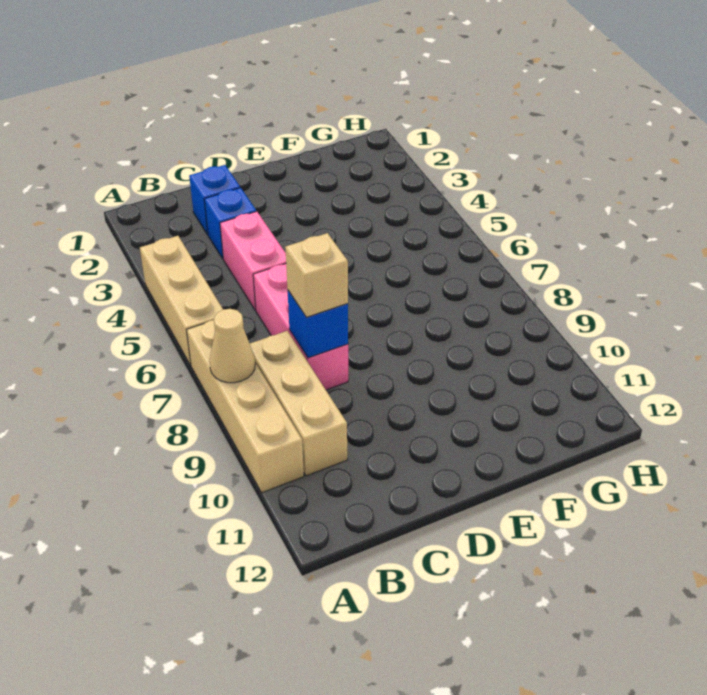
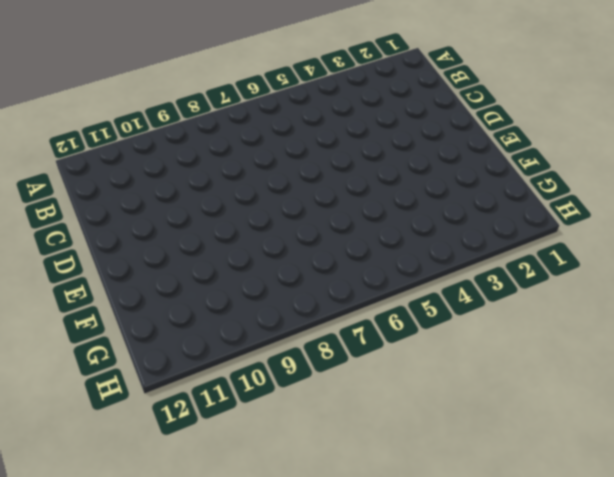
none -> tan brick A4:A6 level 1
none -> tan brick A7:A10 level 1

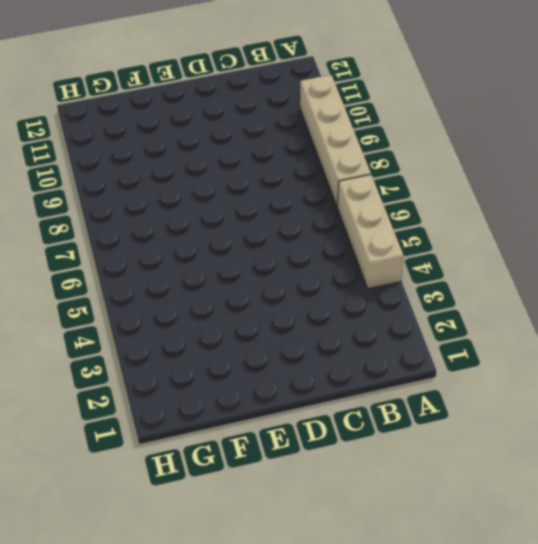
none -> tan brick B8:B10 level 1
none -> blue brick C2 level 1

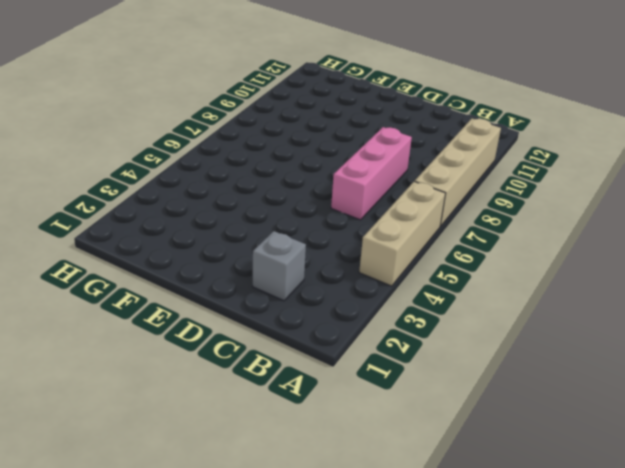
grey brick C2 level 1 -> blue brick C2 level 1
none -> tan brick B8:B10 level 1
none -> blue brick C3 level 1

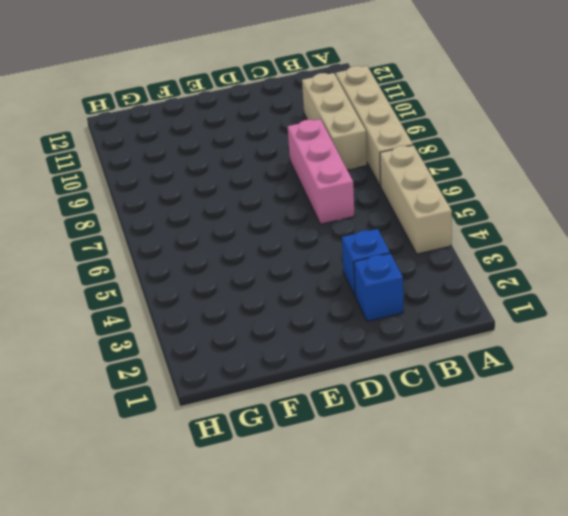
none -> pink brick C4:C5 level 1
none -> tan cone A8 level 2

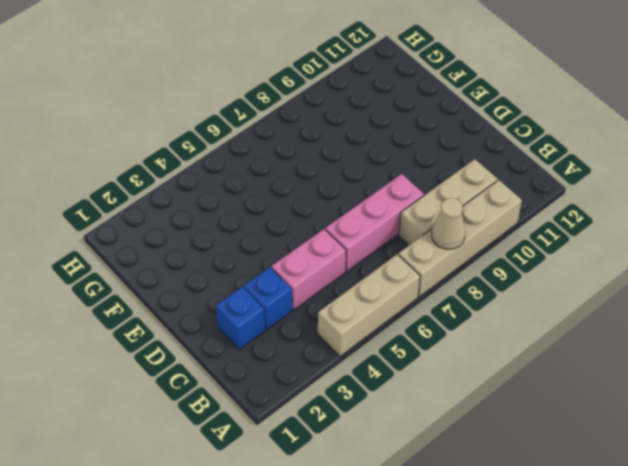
none -> blue brick C8 level 2
none -> tan brick C8 level 3

